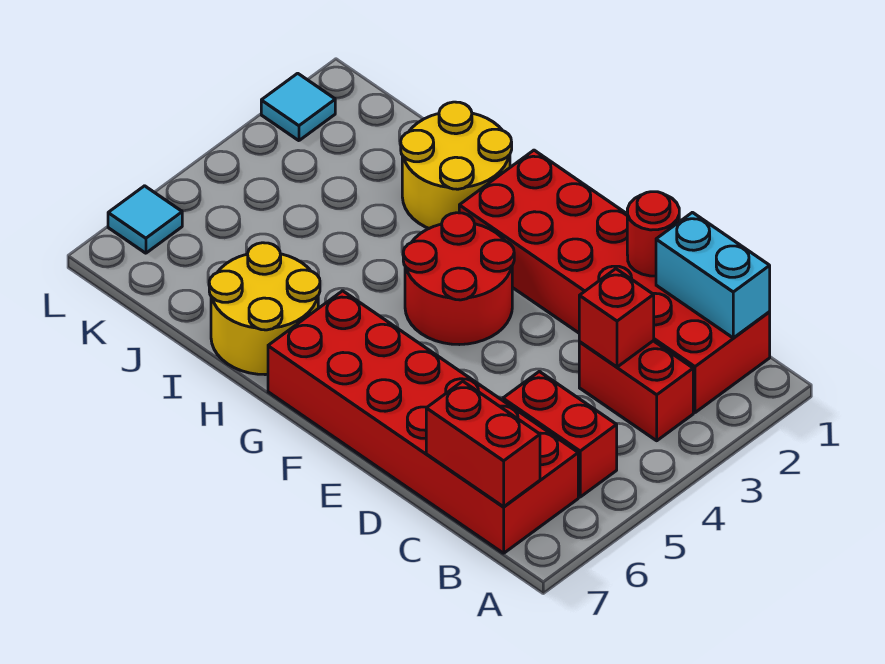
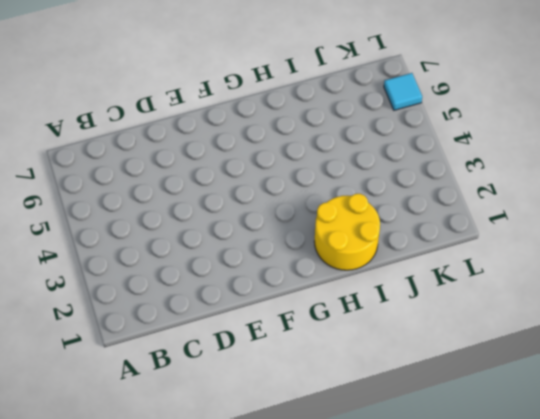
none -> red brick B1:G2 level 1
none -> red brick B3:C3 level 1
none -> red brick B5:C5 level 1

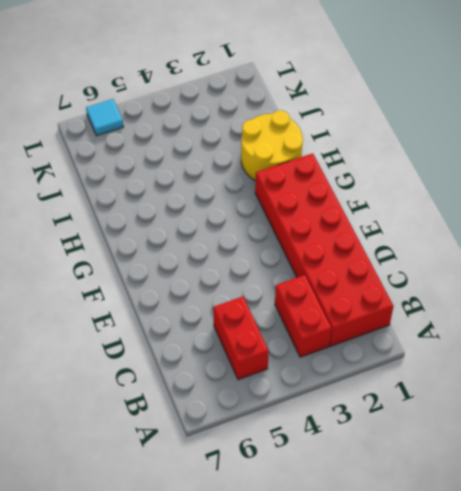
none -> red brick B6:G7 level 1
none -> red round brick F3:G4 level 1
none -> yellow round brick H6:I7 level 1

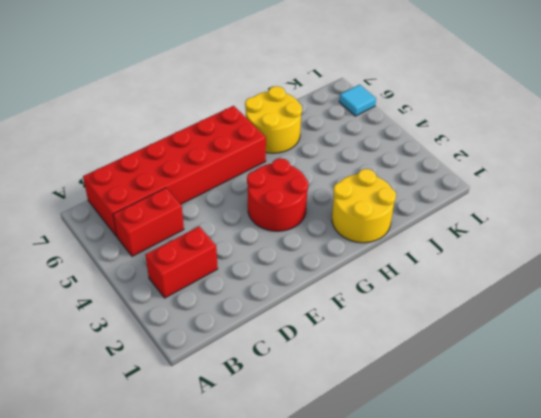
none -> red brick B1:G2 level 1
none -> cyan tile L2 level 1
none -> cyan brick B1:C1 level 2

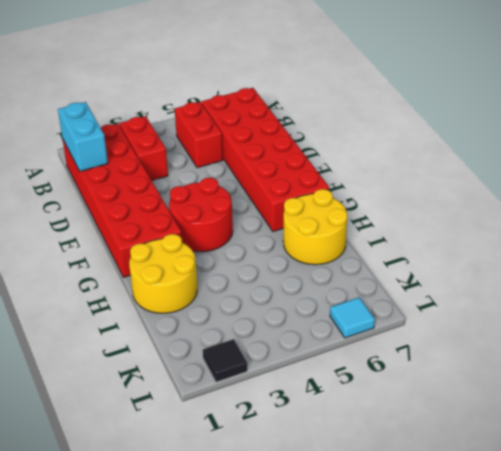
black tile L2 level 1 -> cyan tile L2 level 1
none -> red brick B7:C7 level 2
none -> red brick C3 level 2
none -> red round brick D1 level 2

